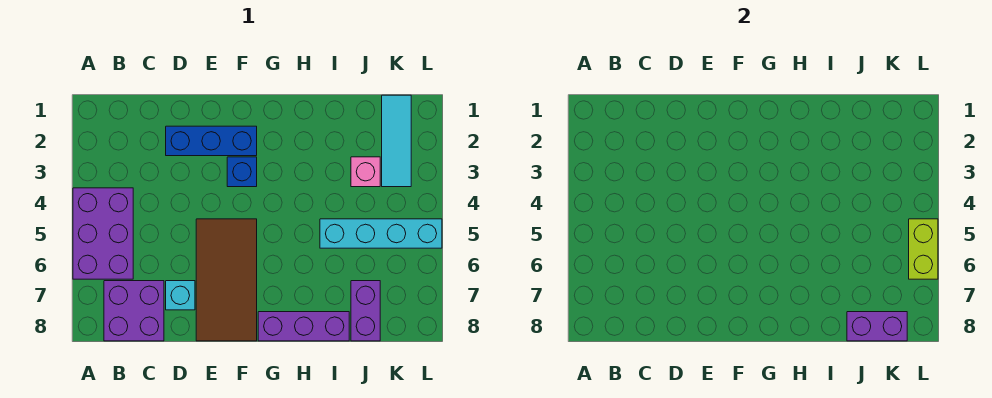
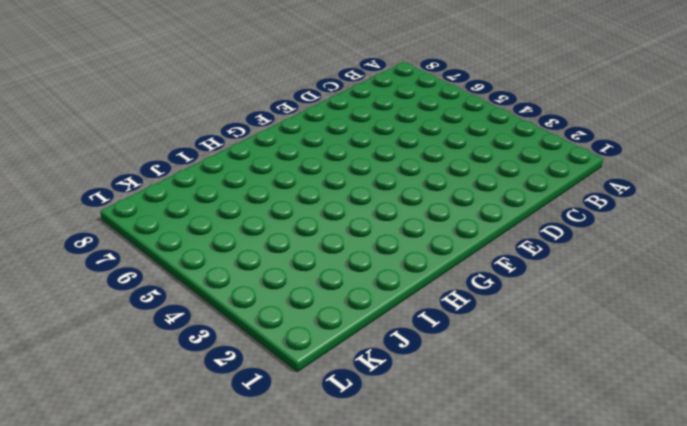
none -> purple brick A4:B6 level 1
none -> purple brick B7:C8 level 1
none -> blue brick D2:F2 level 1

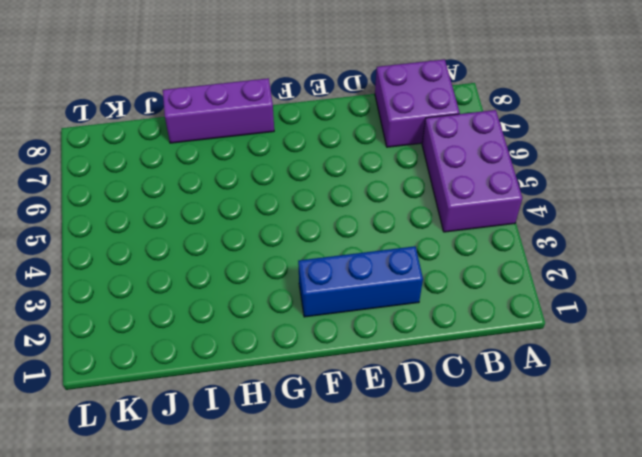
none -> cyan brick D7 level 1
none -> brown tile E5:F8 level 1
none -> blue brick F3 level 1

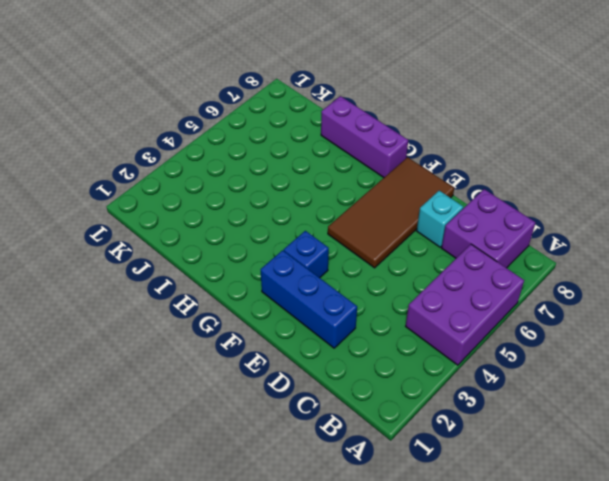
none -> cyan brick I5:L5 level 1
none -> pink brick J3 level 1
none -> purple brick J7:J8 level 1

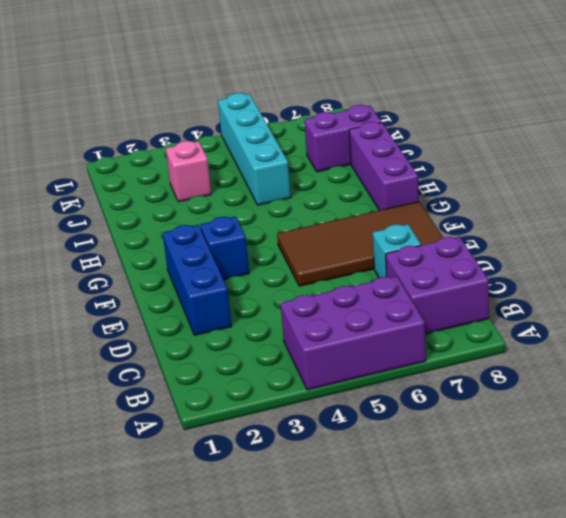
none -> cyan tile K1:K3 level 1
none -> purple brick J8:K8 level 2
none -> lime brick L5:L6 level 2

